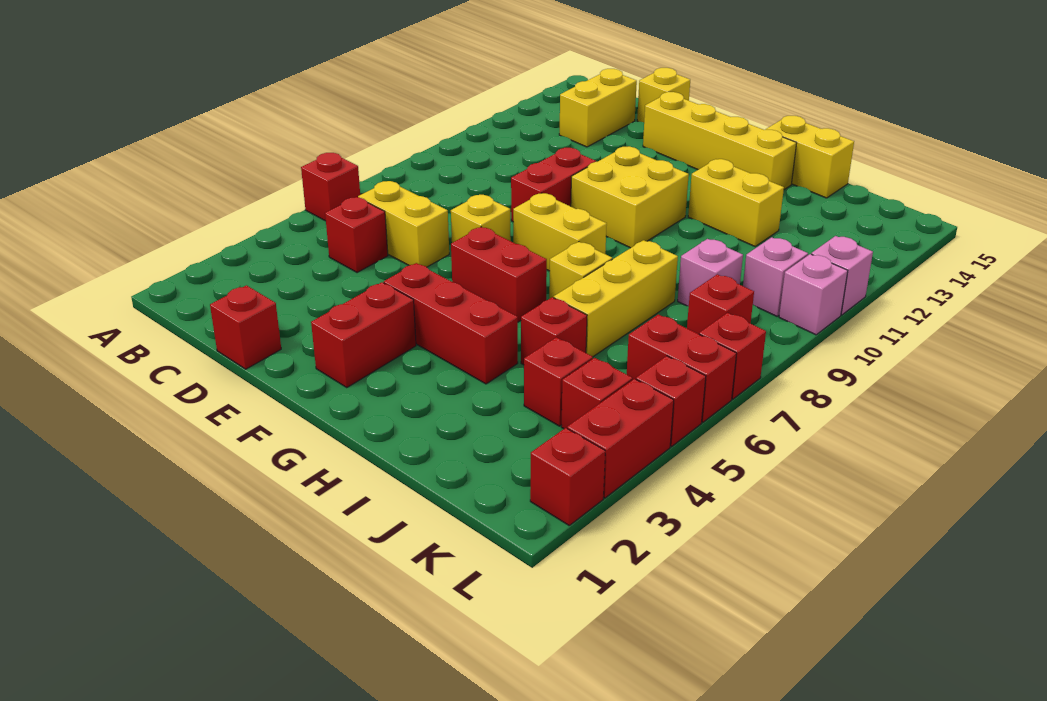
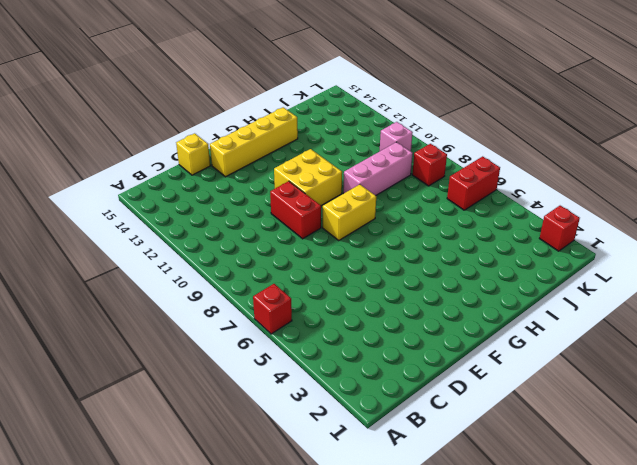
pink brick H9:J9 level 1 -> pink brick J9 level 1
none -> red brick C5 level 1
none -> yellow brick C6:D6 level 1
none -> yellow brick C13:C14 level 1
none -> red brick D1 level 1

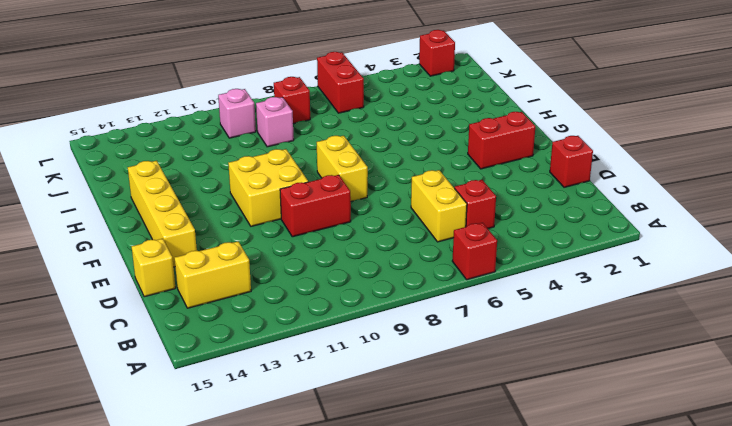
none -> yellow brick E7 level 1
none -> red brick F4:H4 level 1
none -> red brick F6:G6 level 1
none -> yellow brick H7 level 1

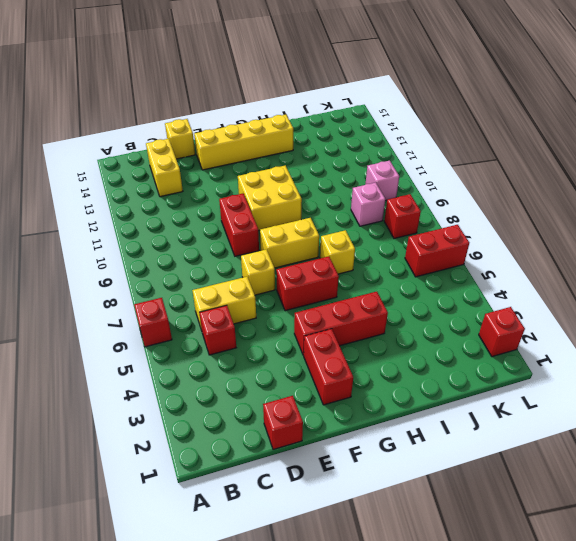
none -> yellow brick H12:I12 level 1
none -> yellow brick H15:I15 level 1
none -> red brick I5 level 1
none -> yellow brick I6:I8 level 1

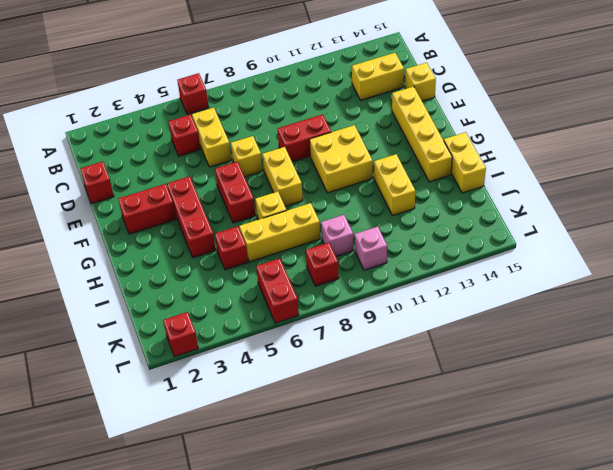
none -> red brick J4 level 1
none -> red brick K4 level 1
none -> red brick L3:L4 level 1
none -> red brick L5 level 1

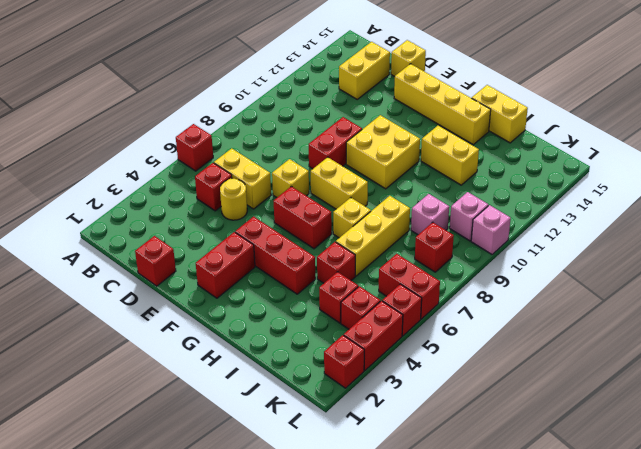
yellow round brick D5 level 1 -> none
none -> red brick L7 level 1
none -> pink brick L11 level 1

